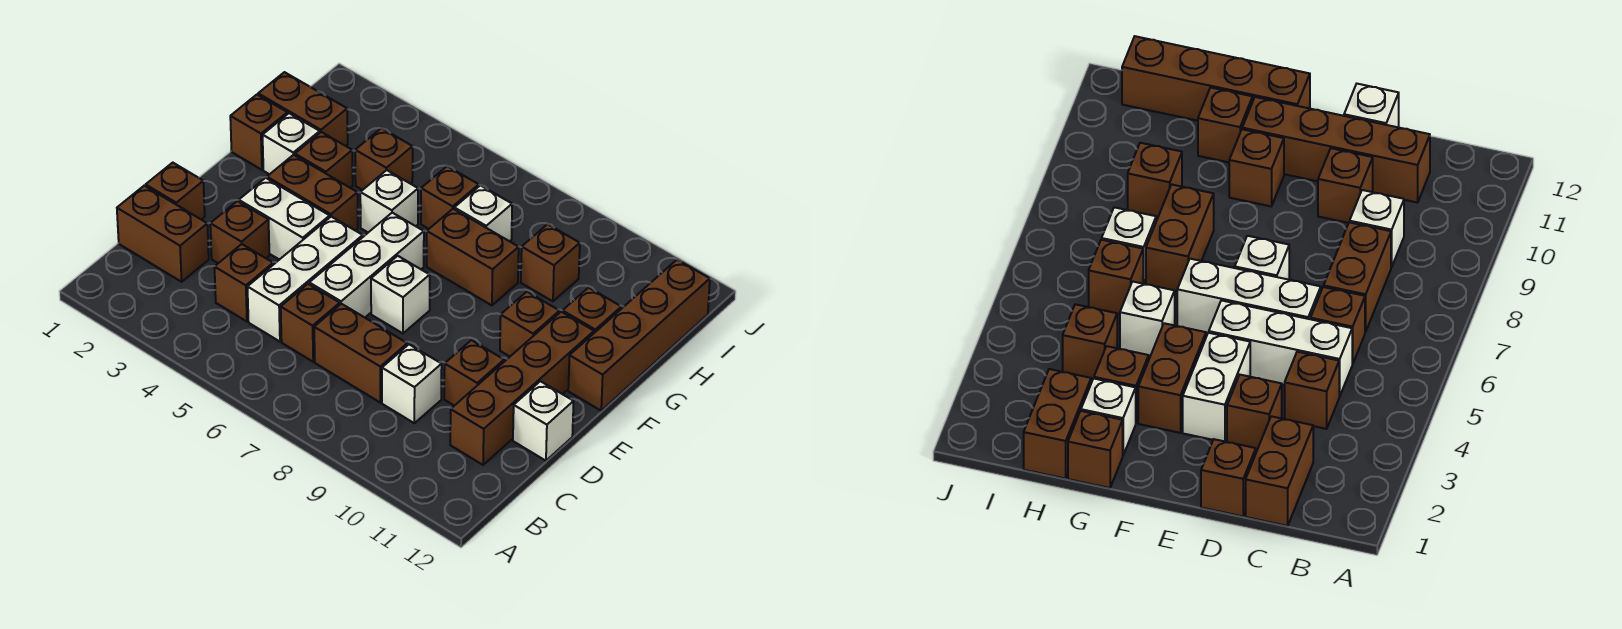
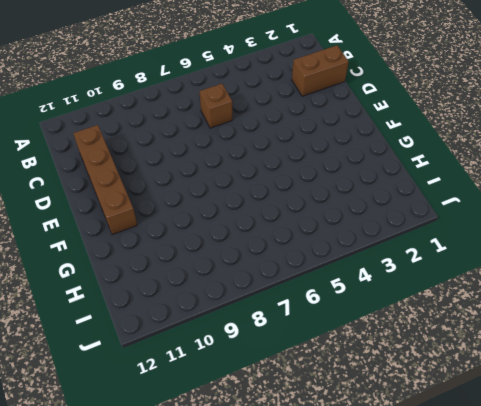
none -> brown brick C4 level 1
none -> white brick C5:E5 level 1
none -> brown brick C7:C8 level 1

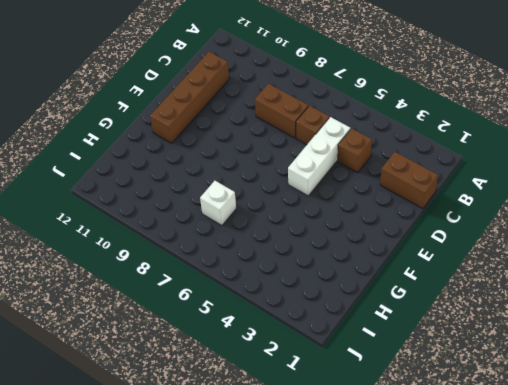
none -> white brick C9 level 1
none -> brown brick D1 level 1
none -> brown brick D3 level 1

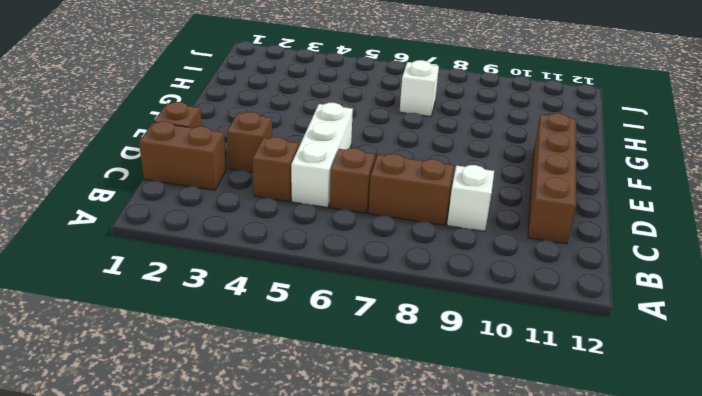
none -> white brick D6:F6 level 1
none -> brown brick D10 level 1
none -> white brick D12 level 1

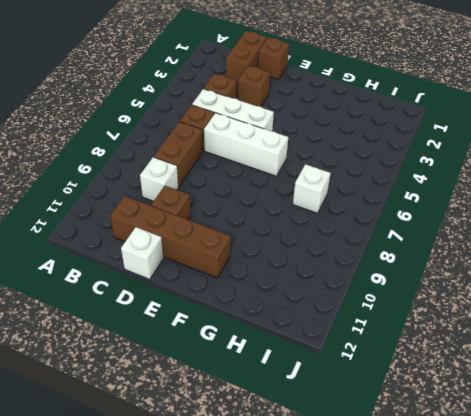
none -> white brick E3:E4 level 1
none -> white brick E7 level 1
none -> brown brick F3:F4 level 1

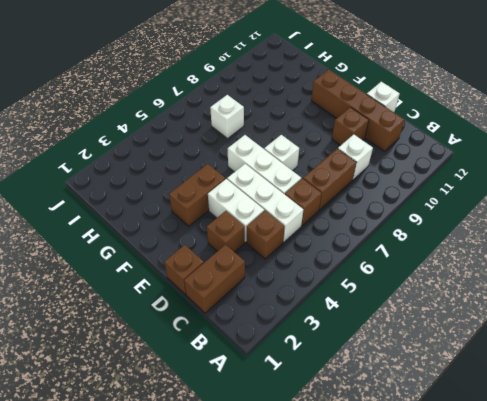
white brick D4:E4 level 1 -> white brick E3:E4 level 1
none -> brown brick F10 level 1
none -> brown brick F12:I12 level 1
none -> brown brick G1 level 1

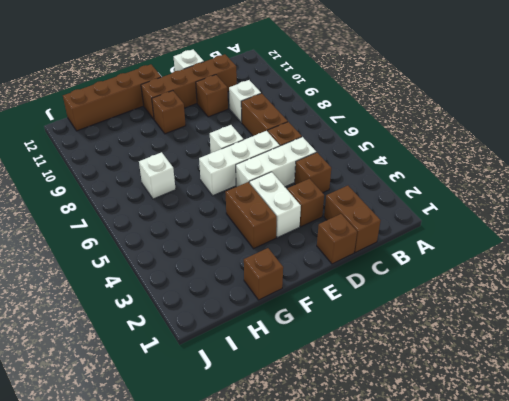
none -> white brick G2 level 1
none -> brown brick G3 level 1
none -> white brick G5 level 1

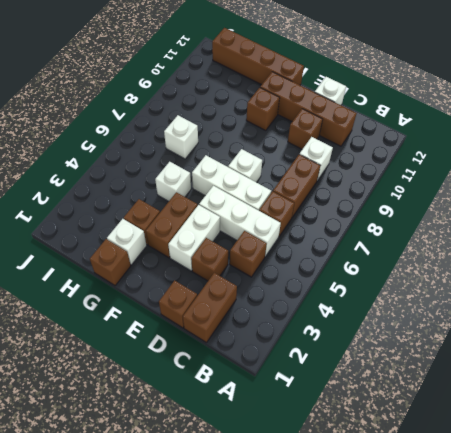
none -> brown brick G7:G8 level 1
none -> brown brick G11 level 1
none -> brown brick H1:H2 level 1

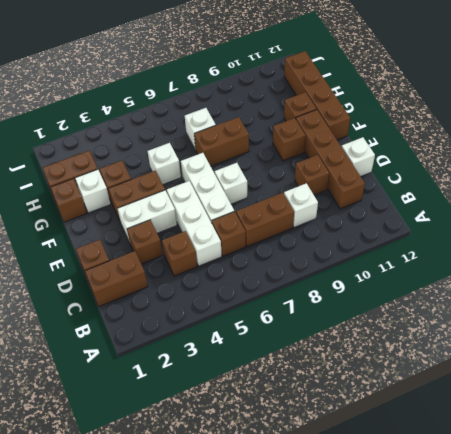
none -> brown brick H4 level 1
none -> brown brick H6 level 1
none -> brown brick H9 level 1

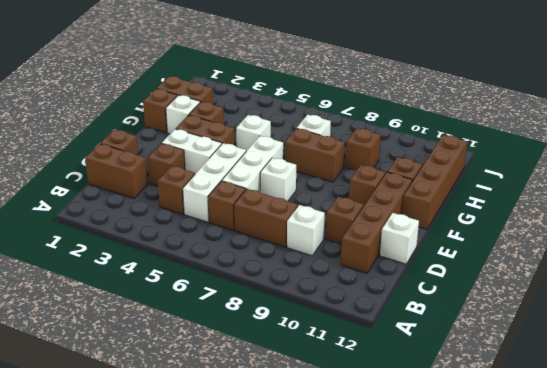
none -> brown brick H4 level 1
none -> brown brick H6 level 1

